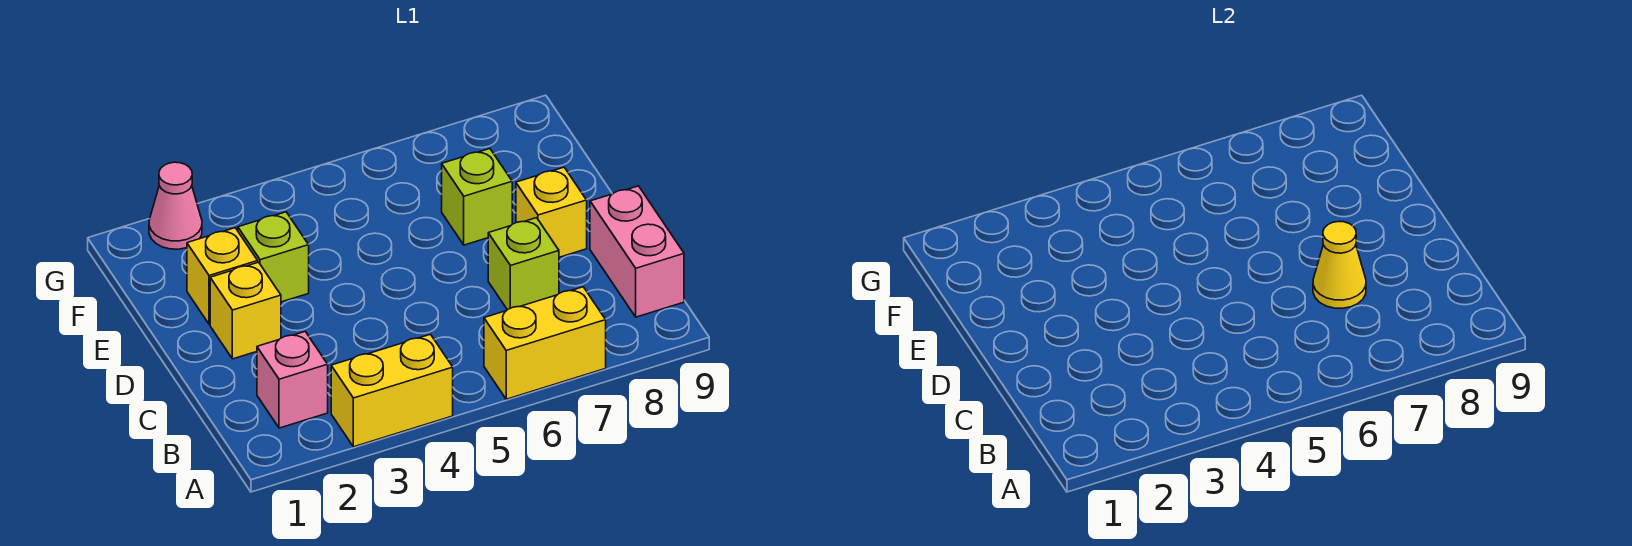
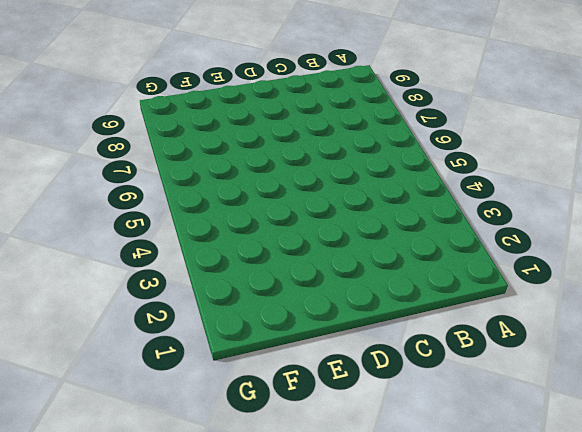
none -> yellow brick A3:A4 level 1
none -> yellow brick A6:A7 level 1
none -> pink brick B2 level 1

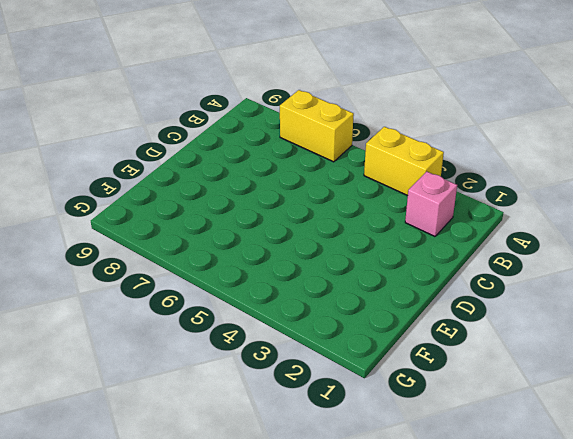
none -> pink brick B9:C9 level 1
none -> lime brick C7 level 1
none -> yellow brick D2 level 1

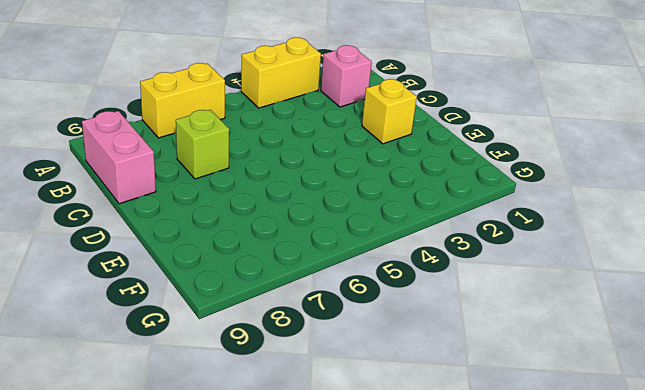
none -> yellow brick D8 level 1
none -> yellow brick E2 level 1
none -> lime brick E3 level 1

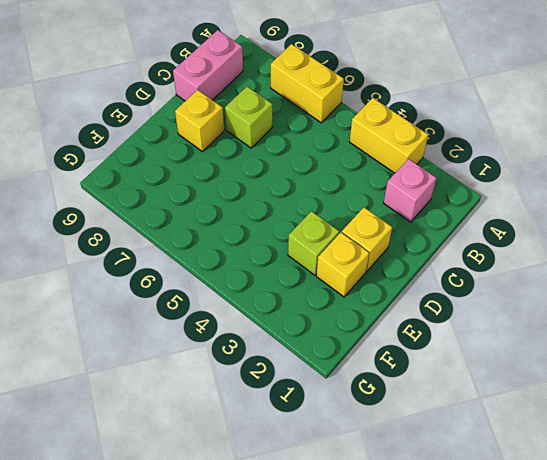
none -> lime brick E7 level 1
none -> pink cone G2 level 1
none -> yellow cone C7 level 2

